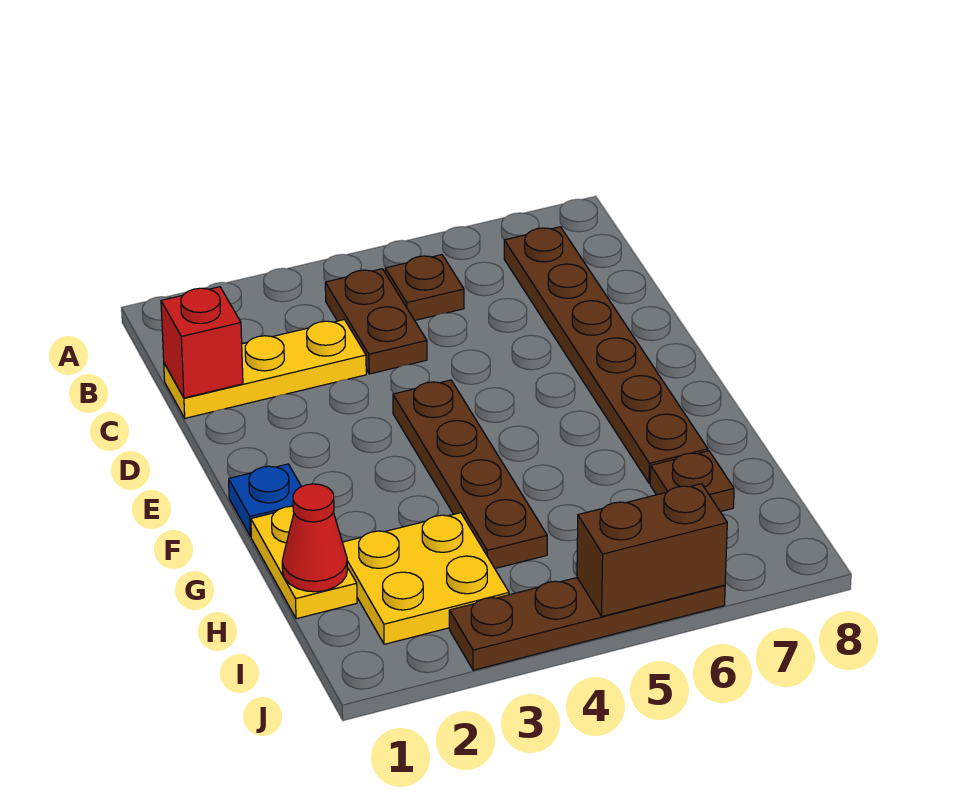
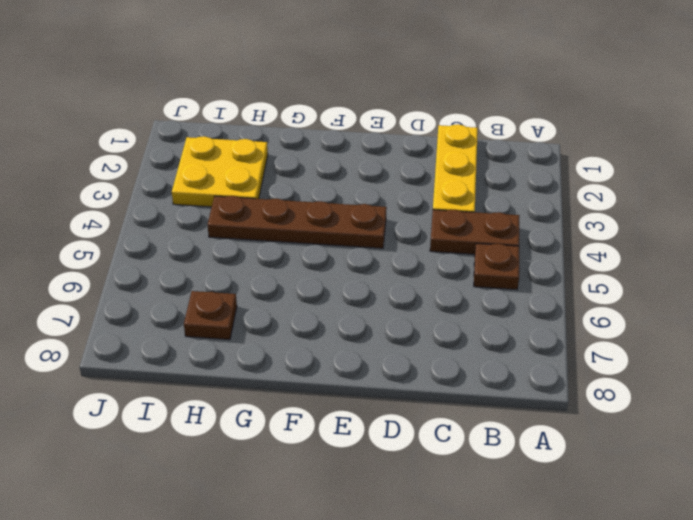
none -> brown plate B7:G7 level 1
none -> blue plate F1 level 1
none -> yellow plate G1:H1 level 1

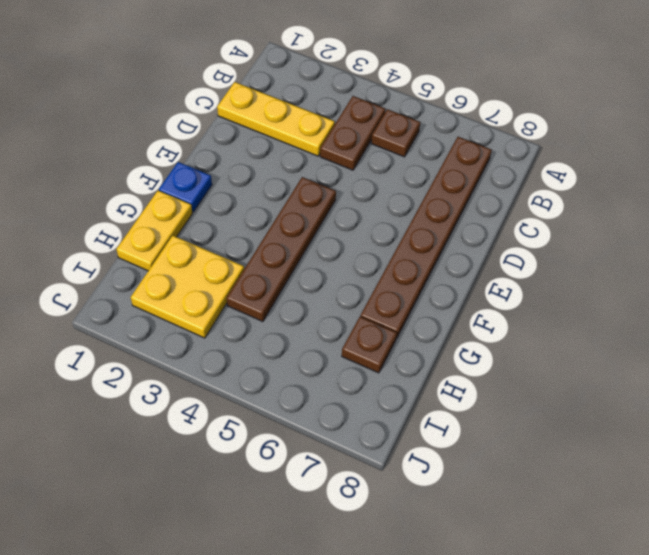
none -> brown plate J3:J6 level 1
none -> red brick C1 level 2
none -> red cone H1 level 2

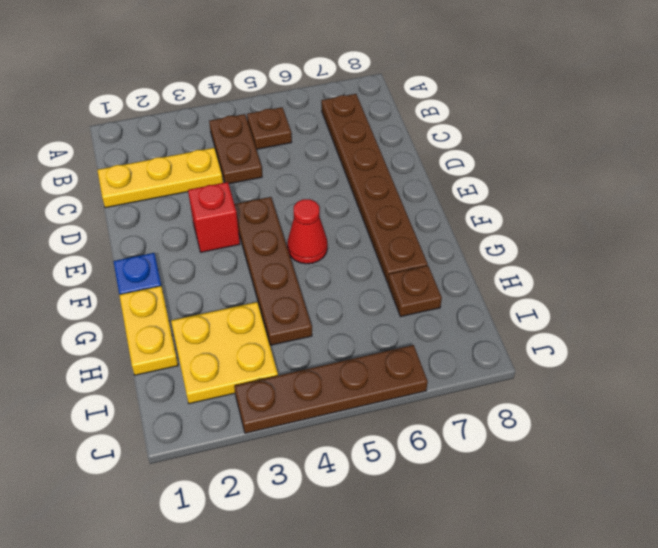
red brick E3 level 1 -> red brick C1 level 2
red cone F5 level 1 -> red cone H1 level 2
none -> brown brick J5:J6 level 2

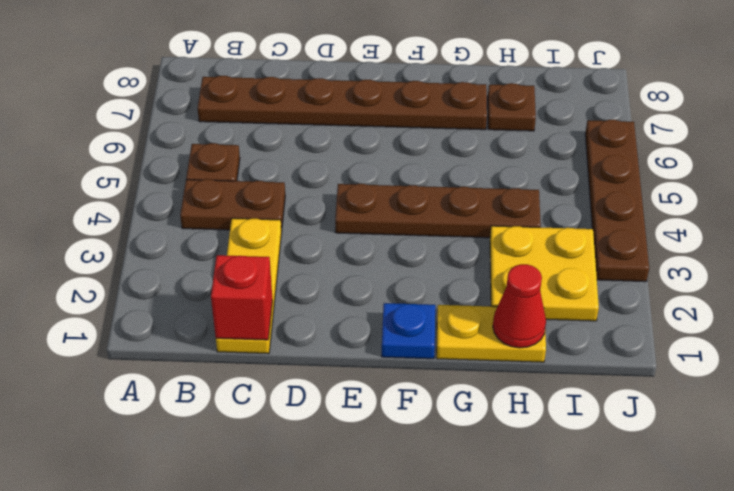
none -> brown brick J5:J6 level 2

